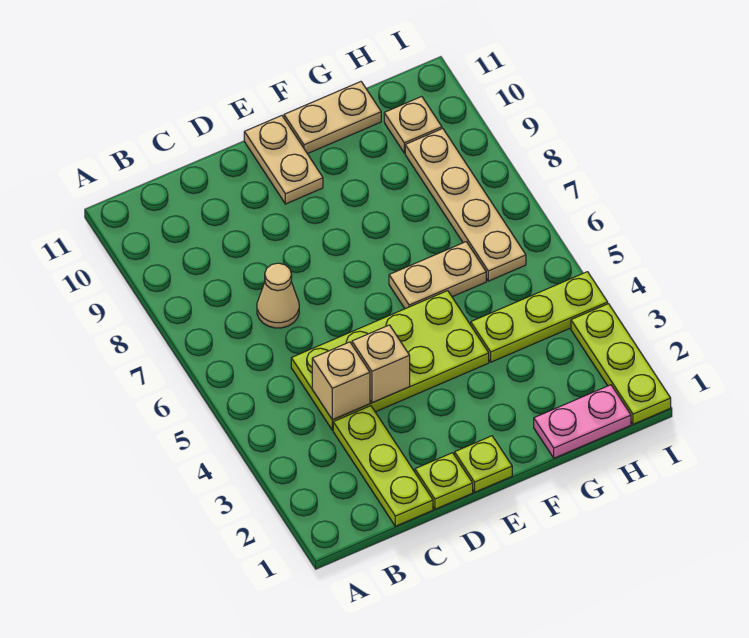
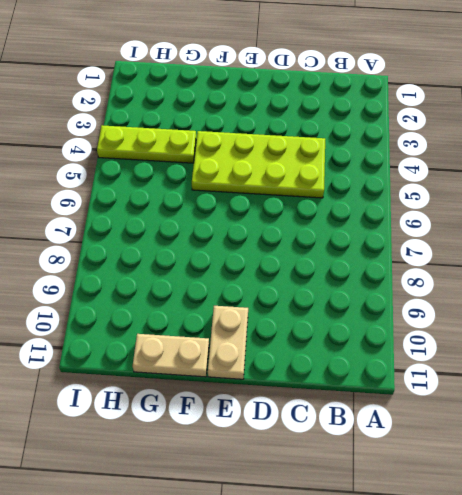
none -> lime plate C1:C3 level 1
none -> tan cone C7 level 1
none -> lime plate D1 level 1

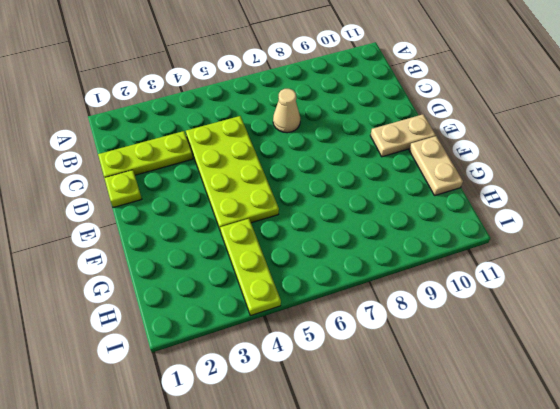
none -> lime plate E1 level 1
none -> tan plate F6:G6 level 1
none -> pink plate G1:H1 level 1

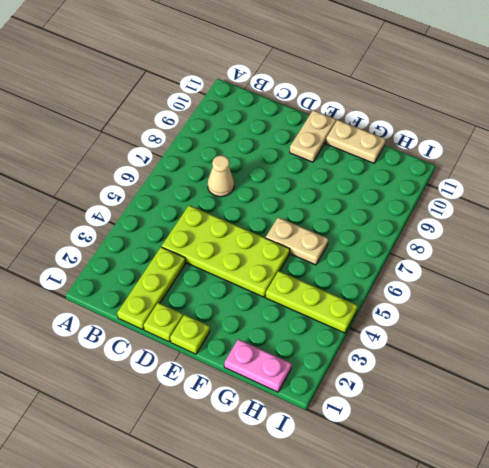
none -> tan plate H6:H9 level 1
none -> tan plate H10 level 1
none -> lime plate I1:I3 level 1

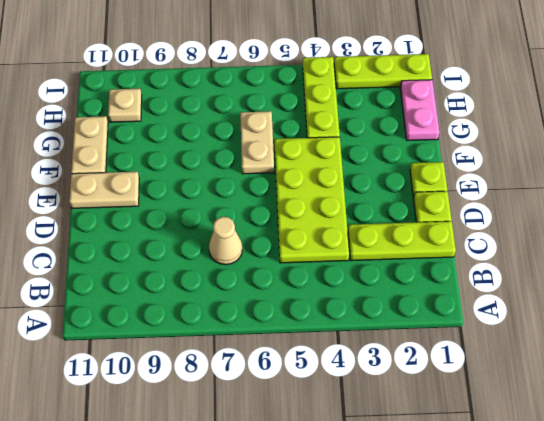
none -> tan plate H6:H9 level 1
none -> tan brick C4 level 2
none -> tan brick D4 level 2

